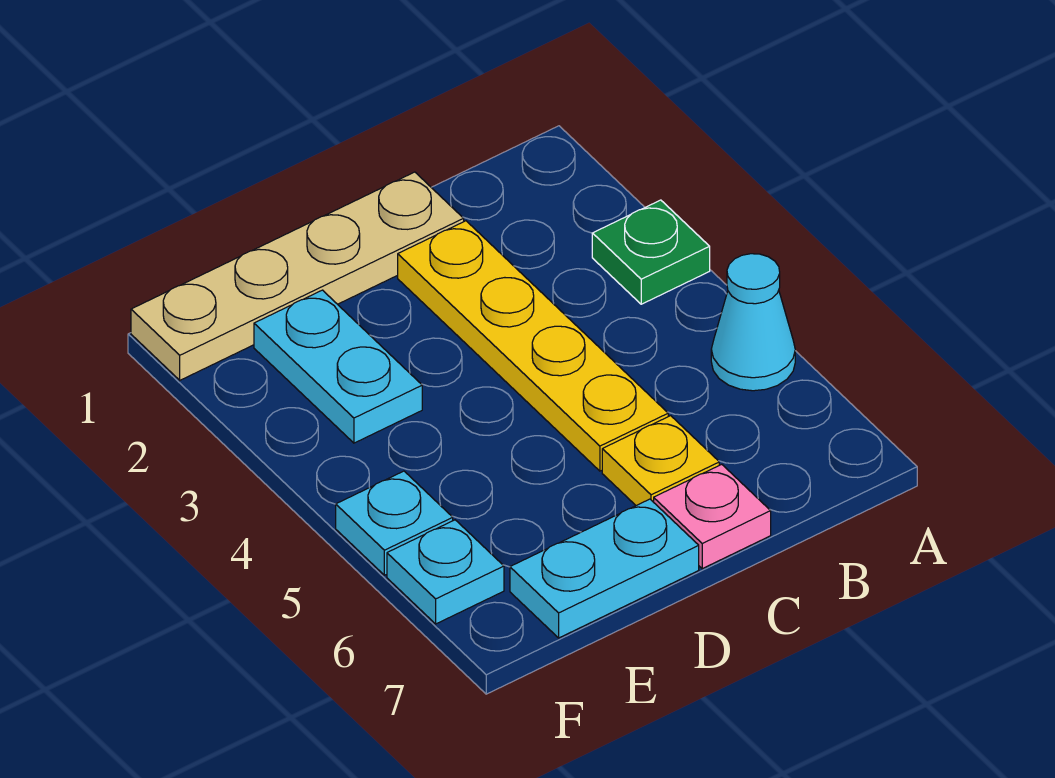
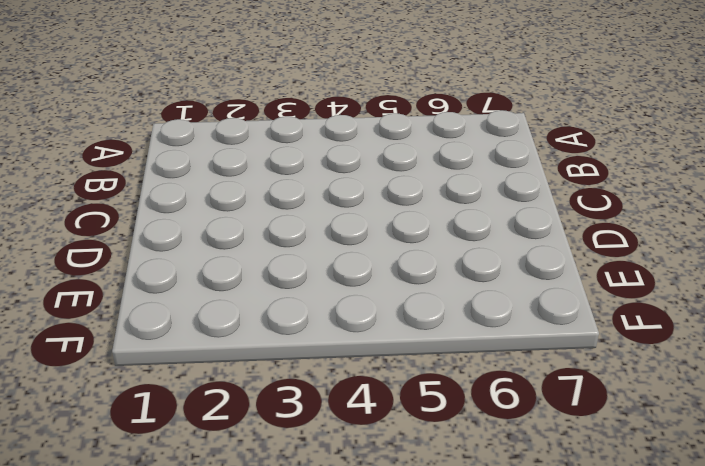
none -> green plate A3 level 1
none -> cyan cone A5 level 1

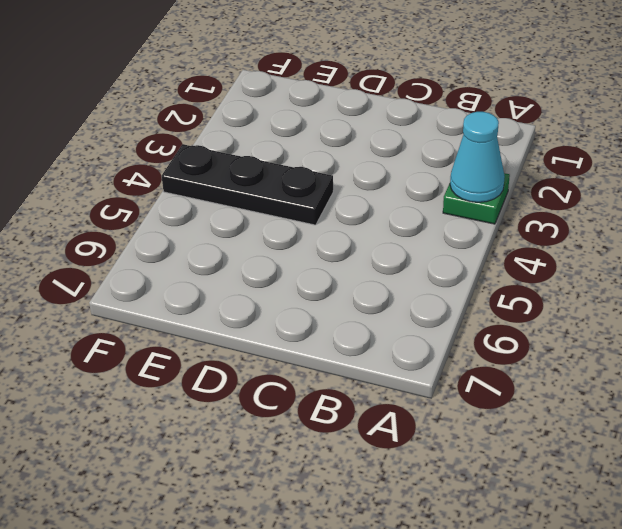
cyan cone A3 level 2 -> cyan cone A5 level 1
black plate D4:F4 level 1 -> none
none -> tan plate C1:F1 level 1
none -> yellow plate C2:C5 level 1

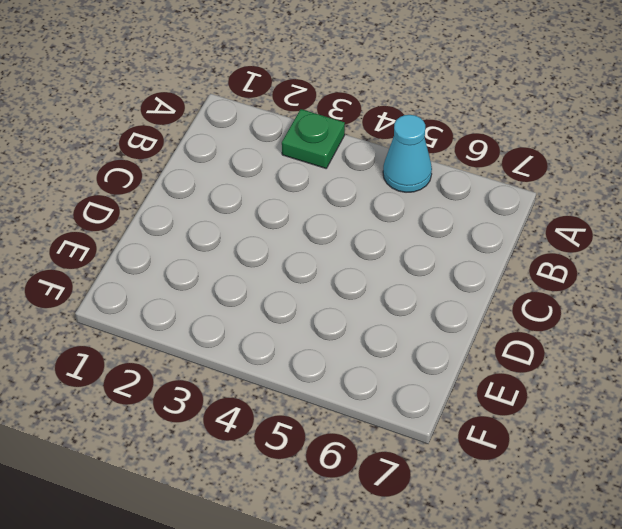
none -> tan plate C1:F1 level 1
none -> yellow plate C2:C5 level 1

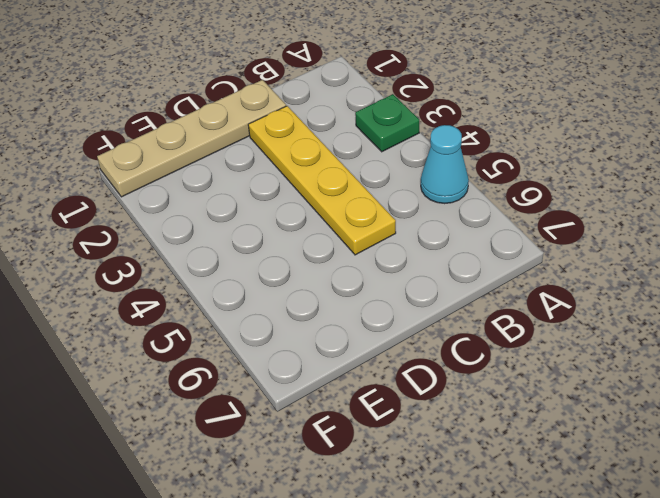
none -> yellow plate C6 level 1
none -> pink plate C7 level 1

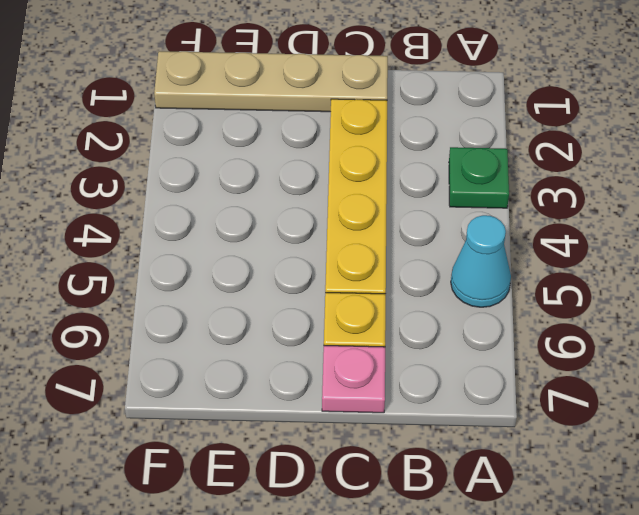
none -> cyan plate D7:E7 level 1
none -> cyan plate E2:E3 level 1

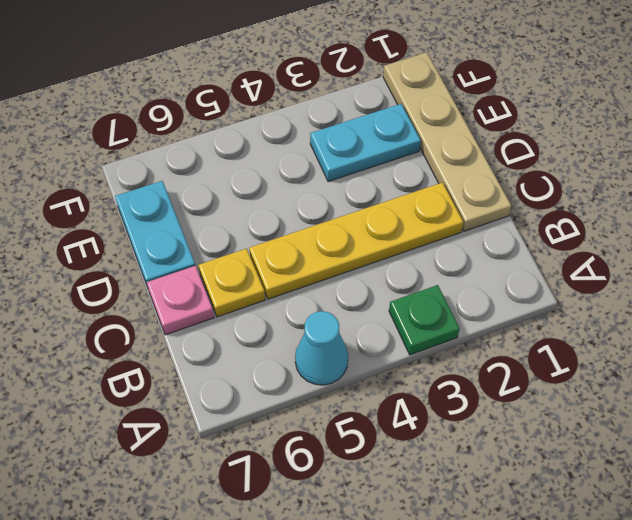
none -> cyan plate F5 level 1
none -> cyan plate F6 level 1

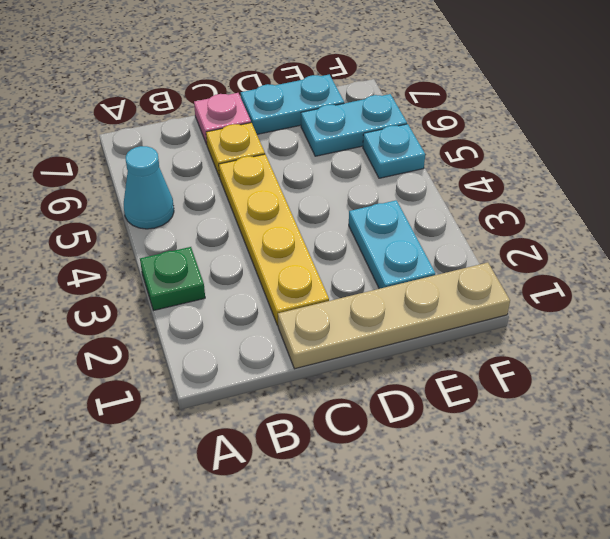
cyan plate E6:F6 level 1 -> cyan plate F6 level 1

